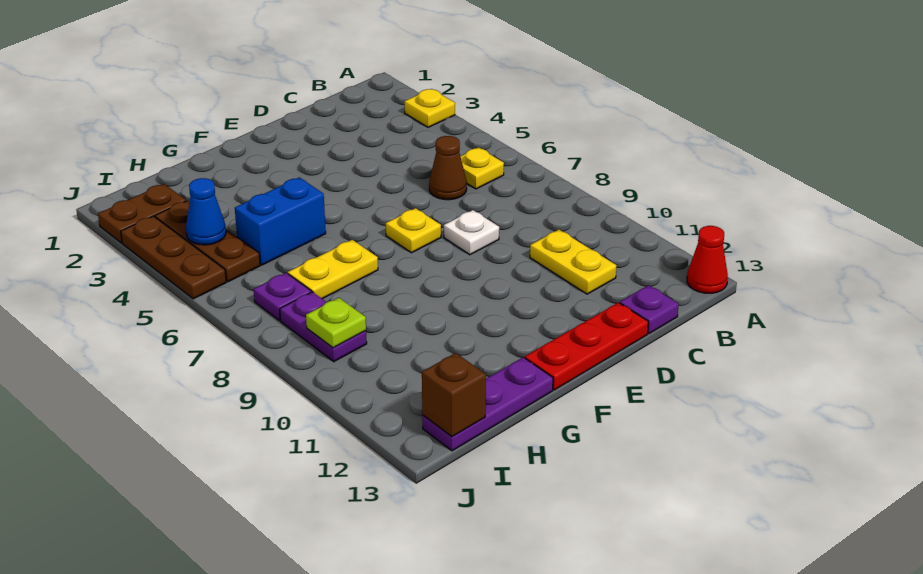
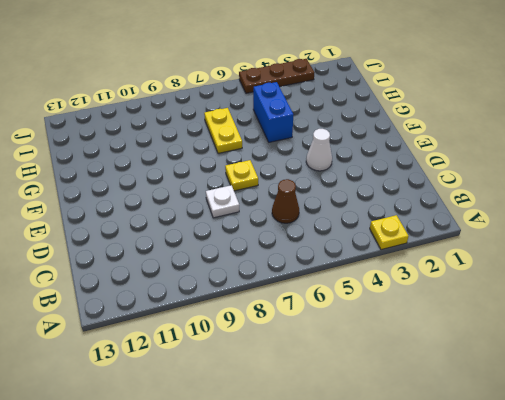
white cone E4 level 1 -> none
none -> red cone A13 level 1
none -> yellow plate B6 level 1
none -> yellow plate C10:C11 level 1

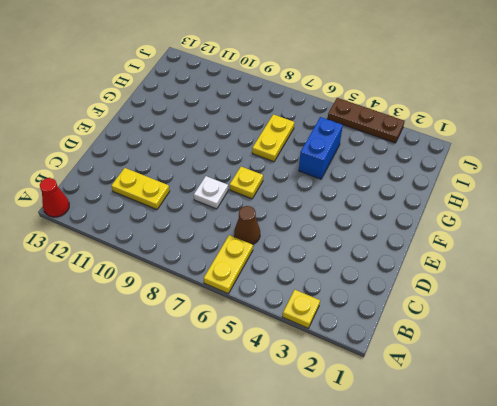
yellow plate A6:B6 level 1 -> yellow plate B6 level 1
none -> purple plate C13 level 1
none -> red plate D13:F13 level 1
none -> purple plate G13:I13 level 1

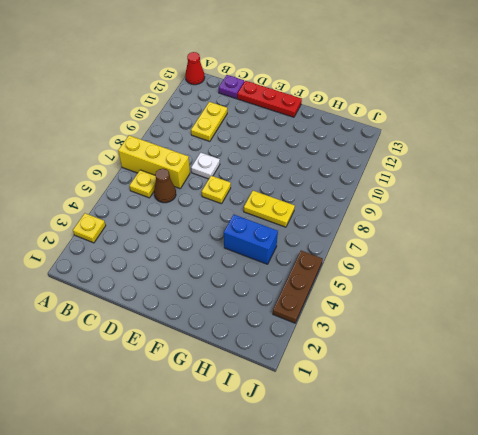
yellow brick A7:C7 level 1 -> none
none -> purple plate G13:I13 level 1
none -> brown plate I2:J2 level 1
none -> brown plate I3:I5 level 1

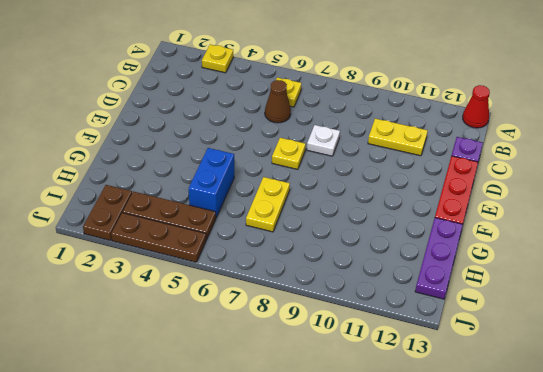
none -> purple plate I7 level 1
none -> purple plate I8:I9 level 1
none -> blue cone I4 level 2

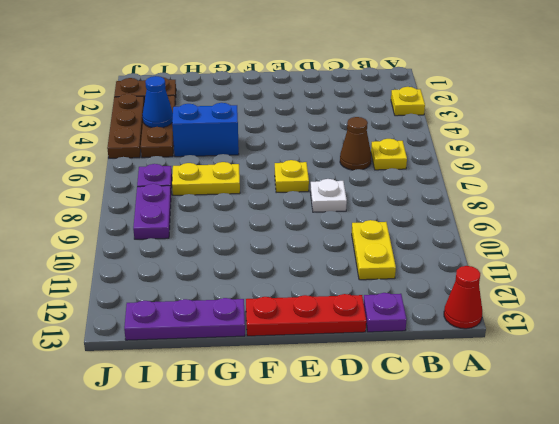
none -> lime plate I9 level 2
none -> brown brick I13 level 2

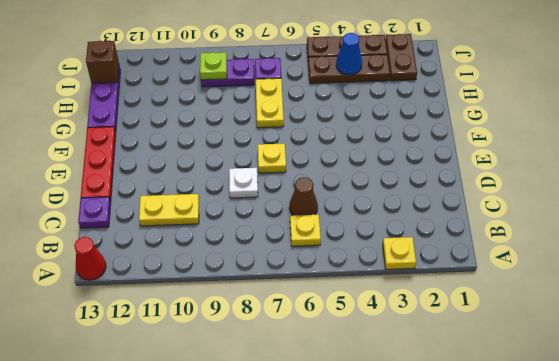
none -> blue brick G5:H5 level 1

